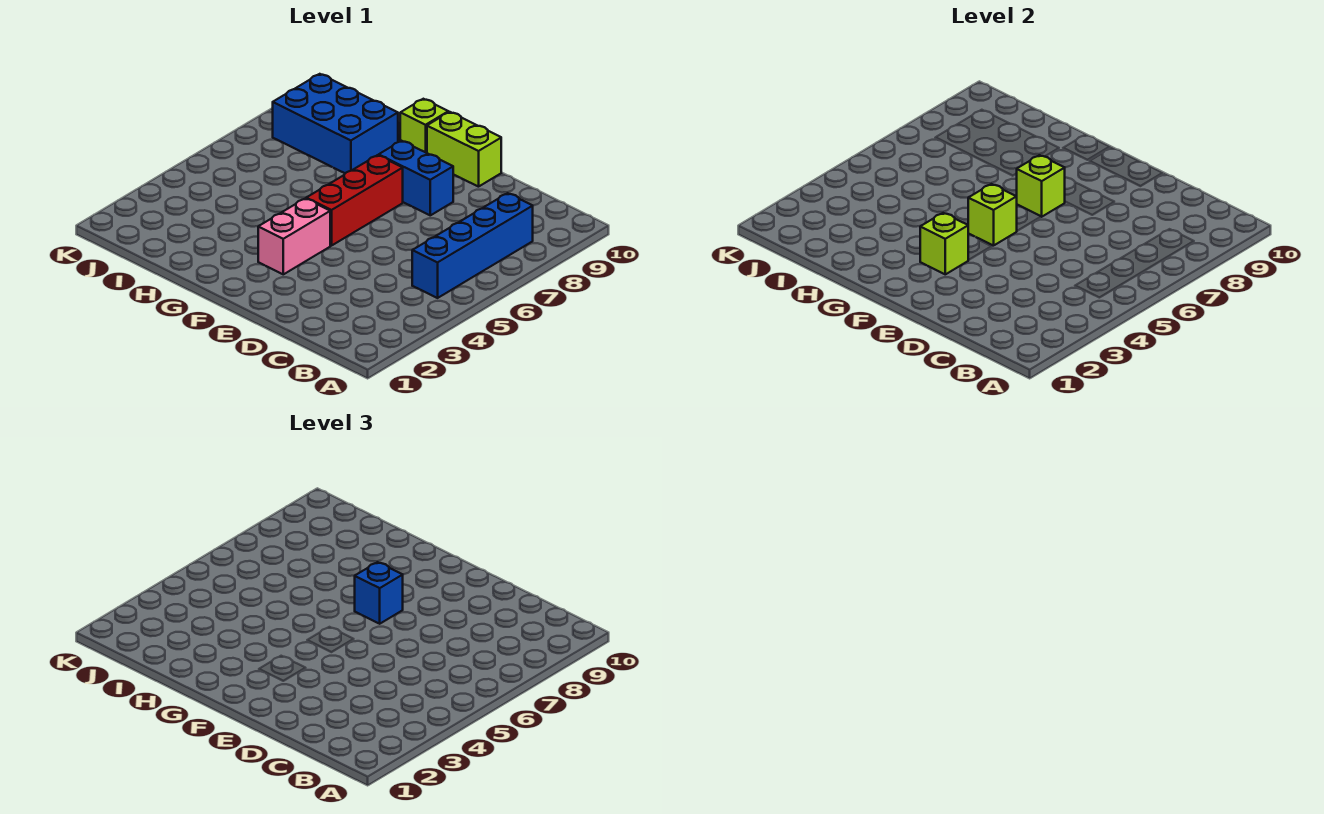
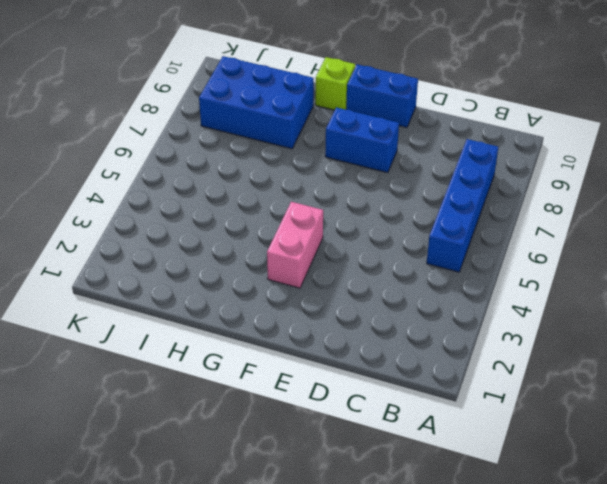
blue brick E10:F10 level 1 -> lime brick E10:F10 level 1
none -> red brick F5:F7 level 1
none -> lime brick F3 level 2

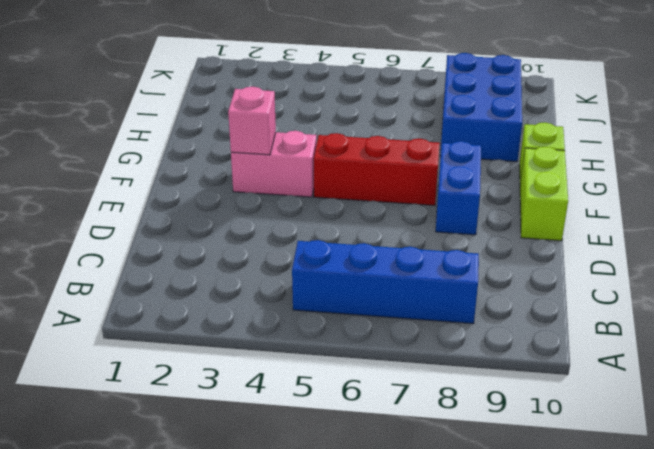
pink brick F3 level 2 -> lime brick F3 level 2
none -> lime brick F5 level 2
none -> lime brick F7 level 2

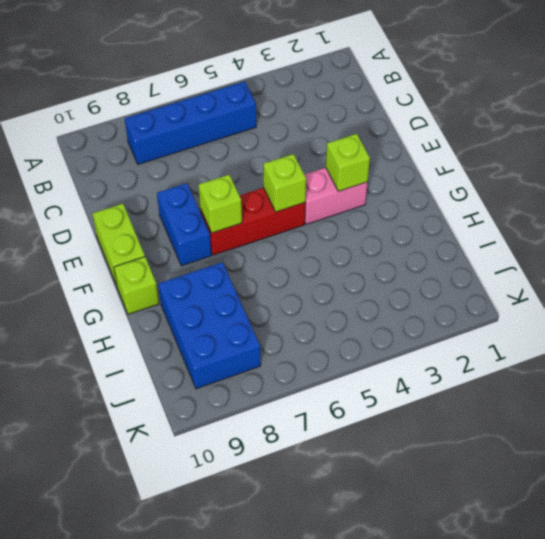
none -> blue brick F7 level 3

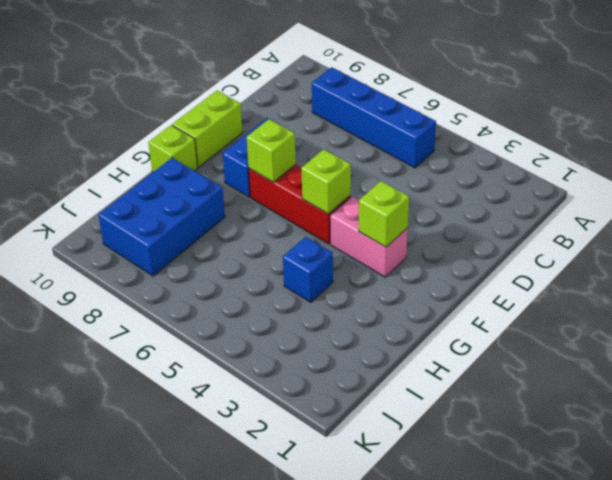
blue brick H4 level 1 -> blue brick F7 level 3

